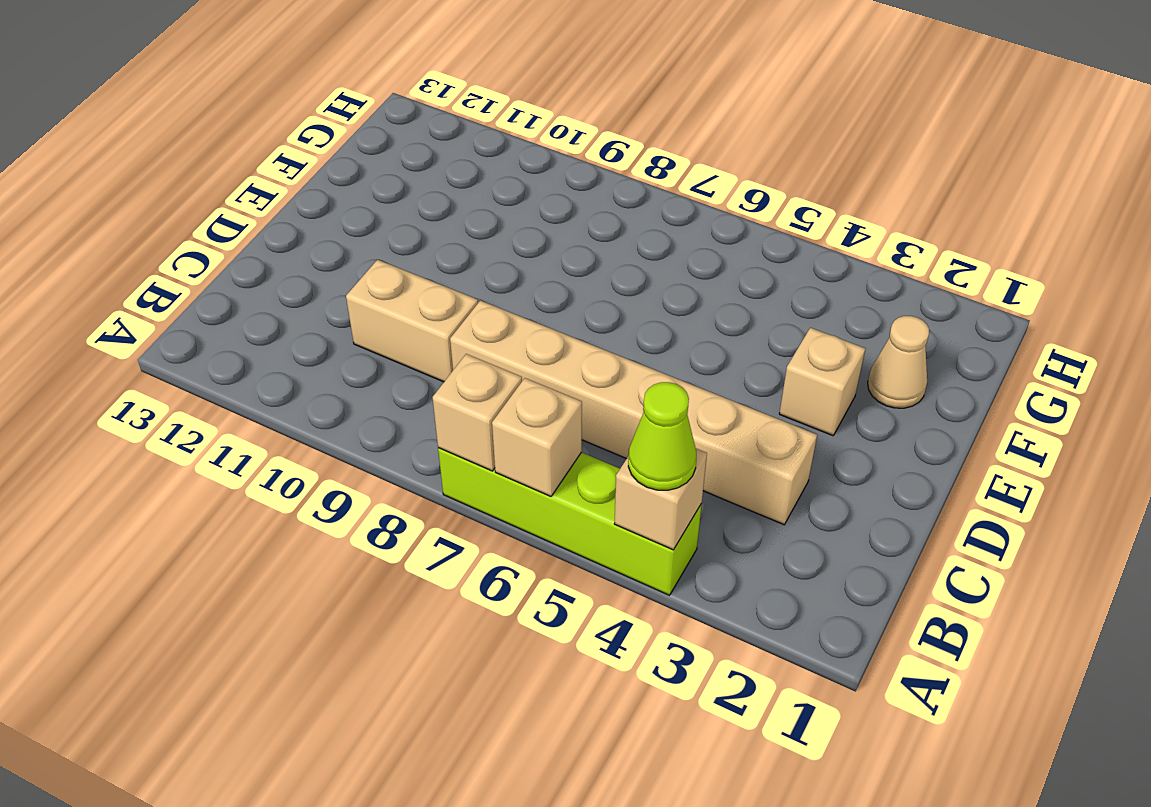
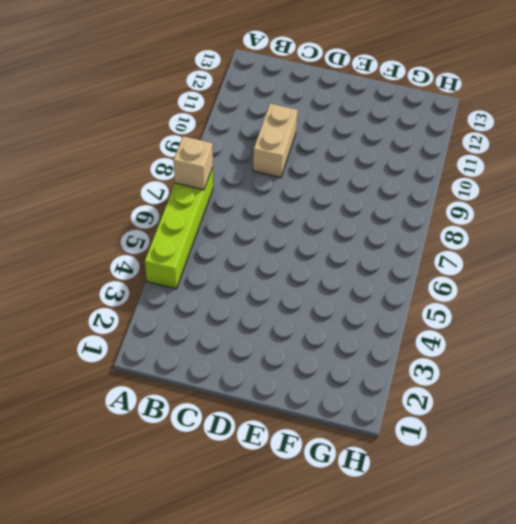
none -> tan brick C3:C8 level 1
none -> tan brick E3 level 1

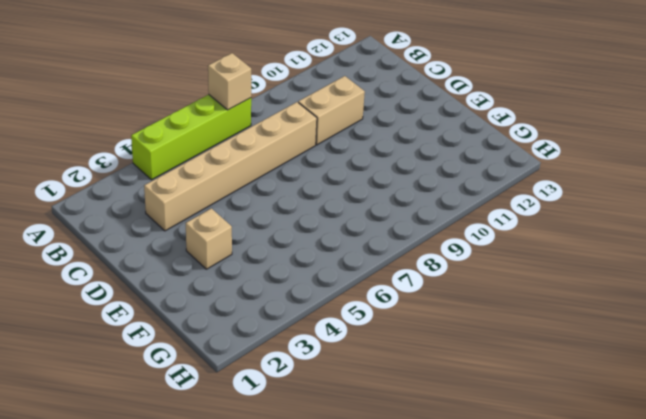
none -> tan cone F2 level 1
none -> tan brick A4 level 2

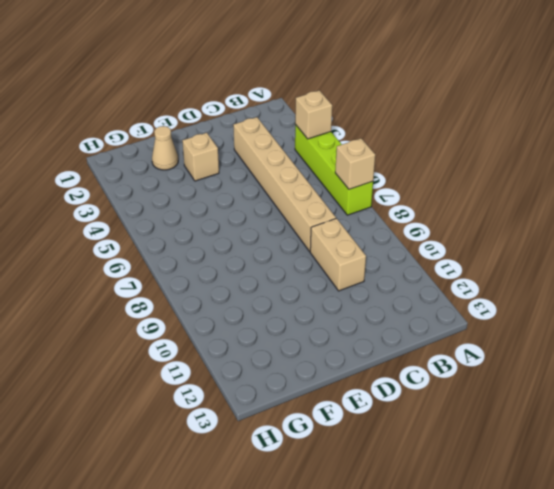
none -> tan brick A6 level 2
none -> lime cone A4 level 3

